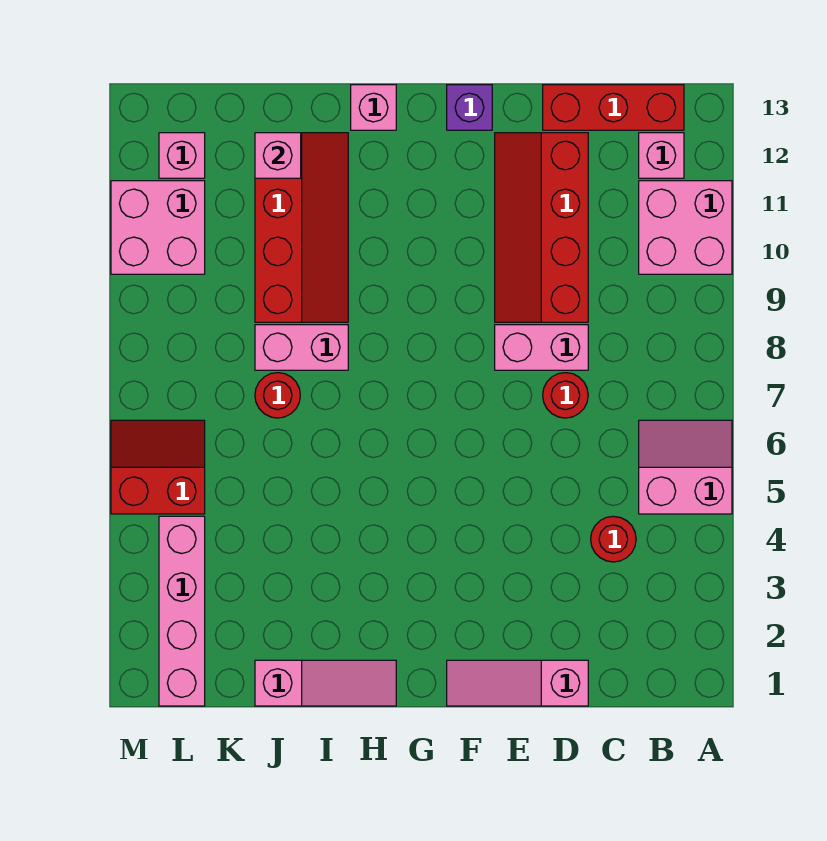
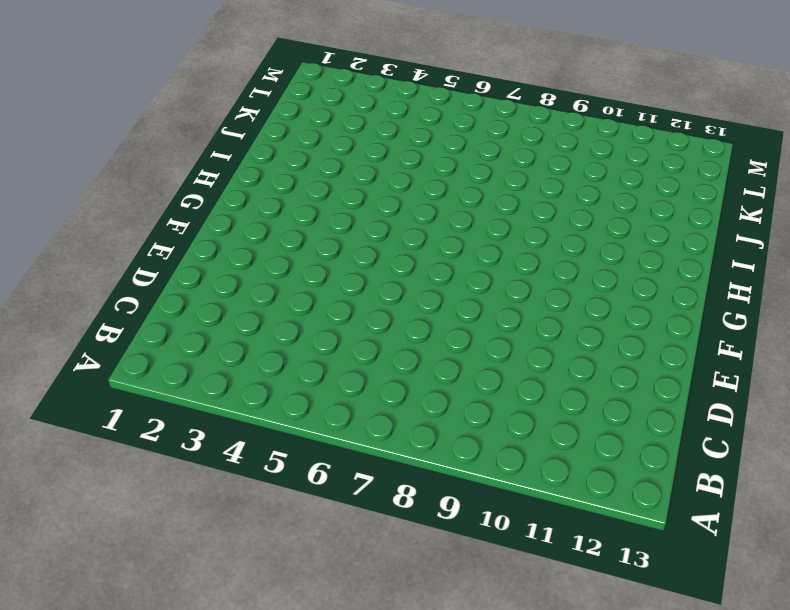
none -> pink slope A5:B6 level 1 top 5
none -> pink brick A10:B11 level 1
none -> pink brick B12 level 1

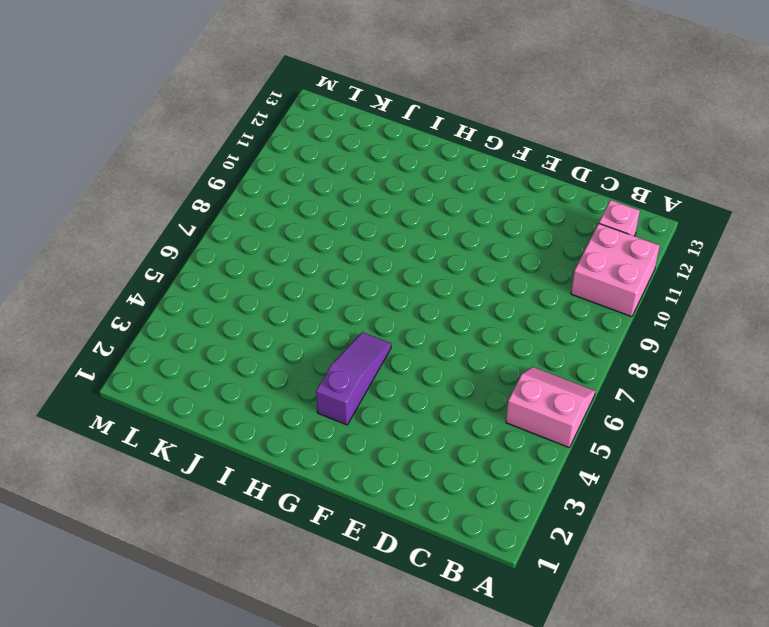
purple slope G3:G5 level 1 top 3 -> none
none -> red brick B13:D13 level 1
none -> red round brick C4 level 1
none -> pink slope D1:F1 level 1 top D

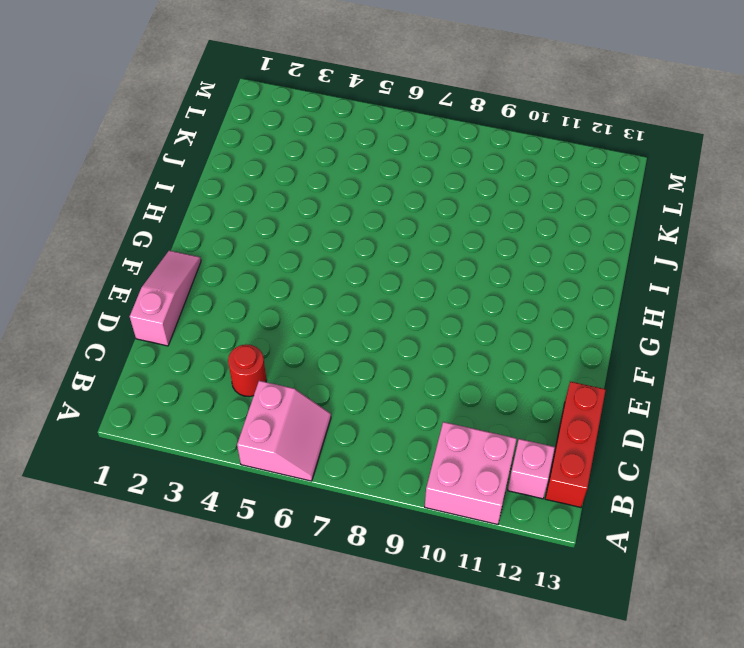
none -> red round brick D7 level 1
none -> pink brick D8:E8 level 1
none -> red slope D9:E12 level 1 top D

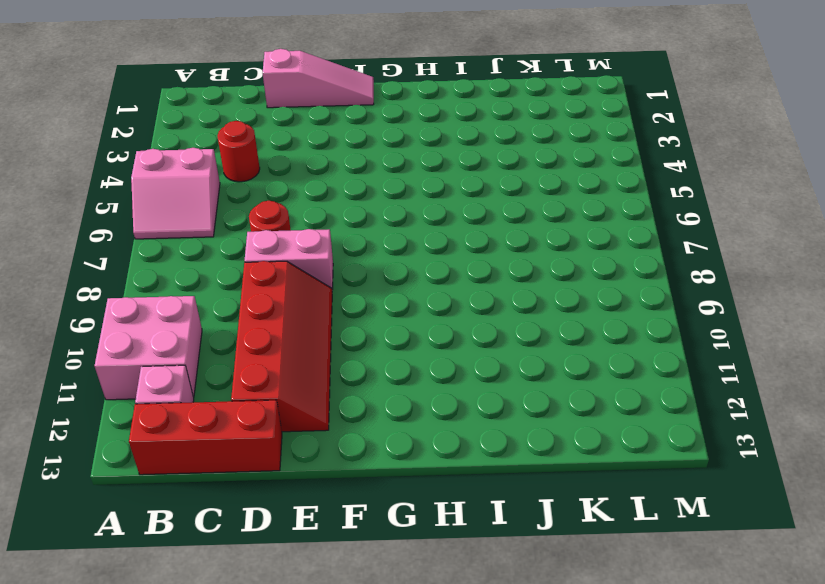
none -> purple brick F13 level 1
none -> pink slope H1:J1 level 1 top J
none -> pink brick H13 level 1

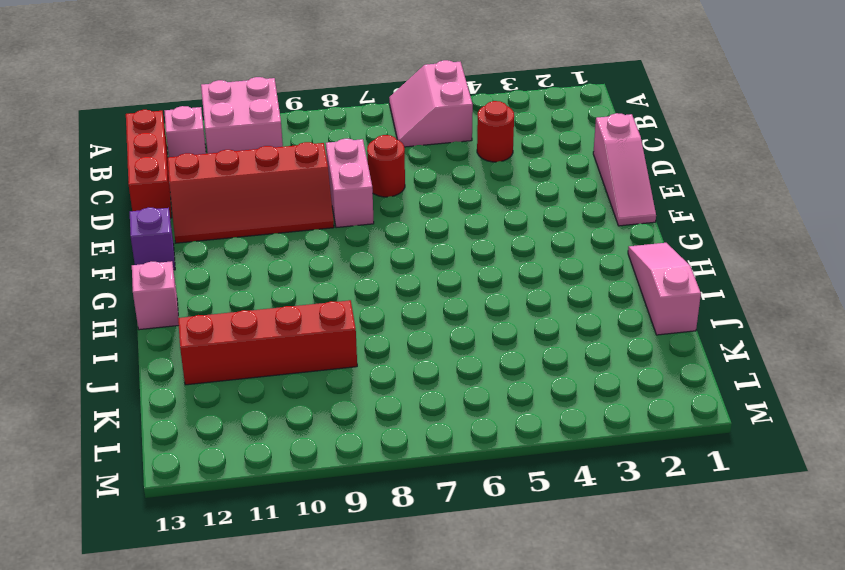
none -> pink brick I8:J8 level 1
none -> red round brick J7 level 1
none -> pink brick L1:L4 level 1

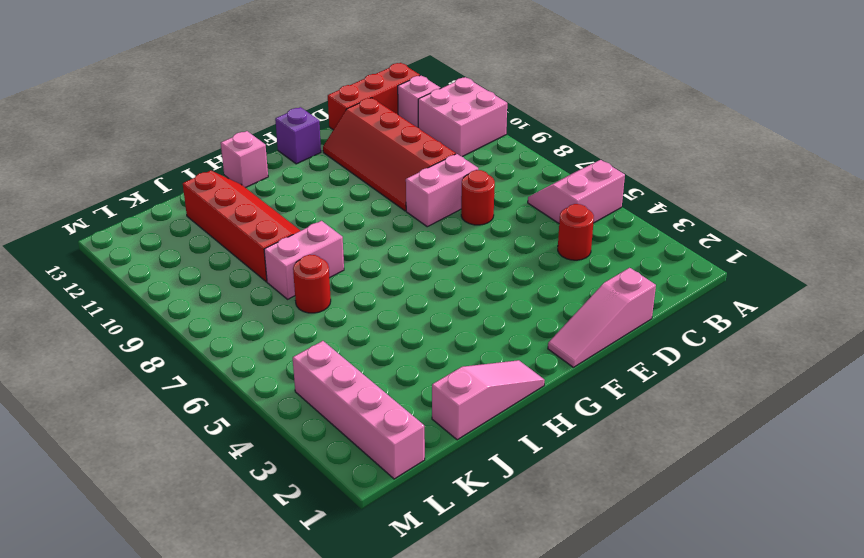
none -> red slope L5:M6 level 1 top 5
none -> pink brick L10:M11 level 1
none -> pink brick L12 level 1

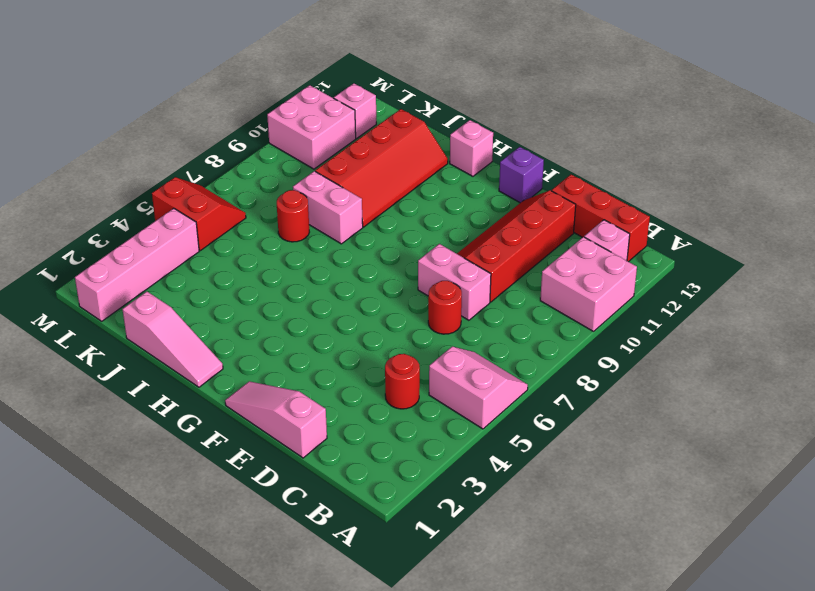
none -> pink brick J12 level 2

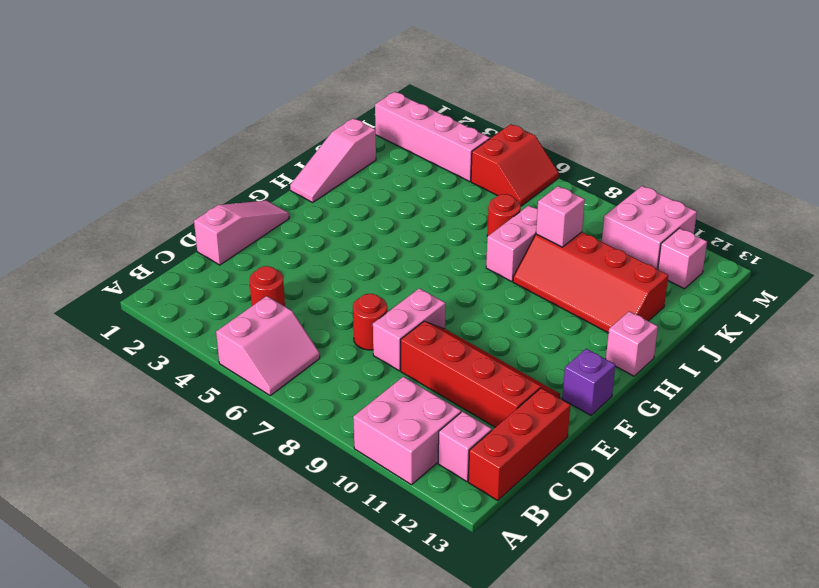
pink brick J9 level 2 -> pink brick J12 level 2

